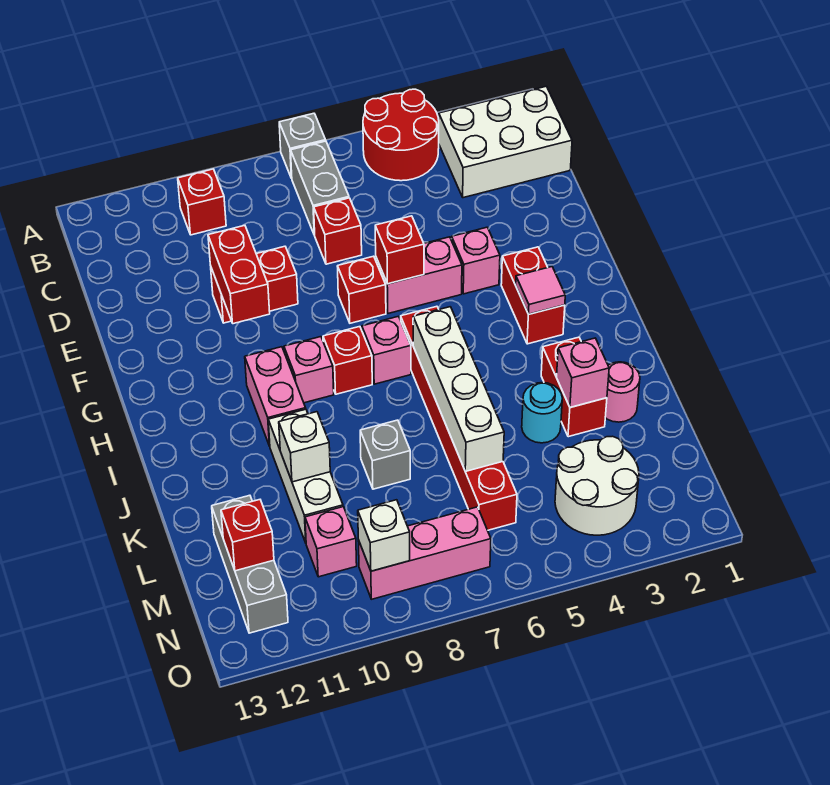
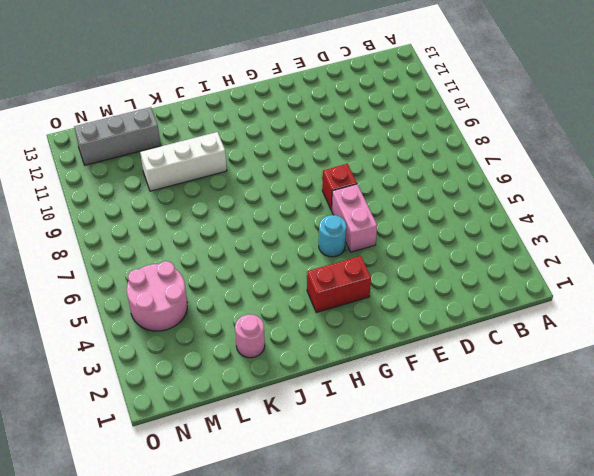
cyan round brick G5 level 1 -> cyan round brick K4 level 1
pink round brick M4:N5 level 1 -> white round brick M3:N4 level 1
none -> red round brick A4:B5 level 1
none -> grey brick A7 level 1
none -> white brick B1:C3 level 1
none -> grey brick B7:C7 level 1

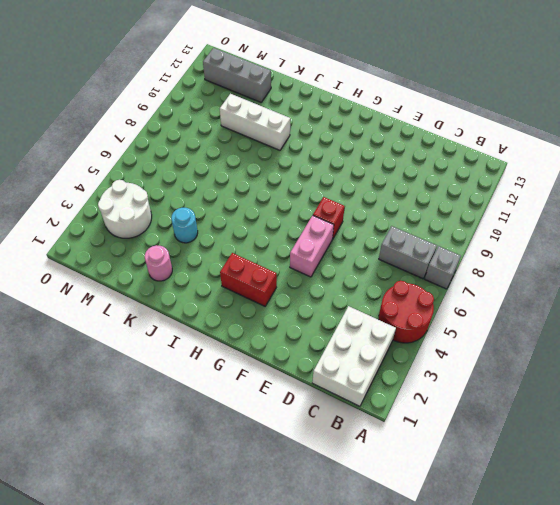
none -> red brick B10 level 1
none -> red brick D7 level 1
none -> red brick E9:E10 level 1
none -> pink brick F4 level 1

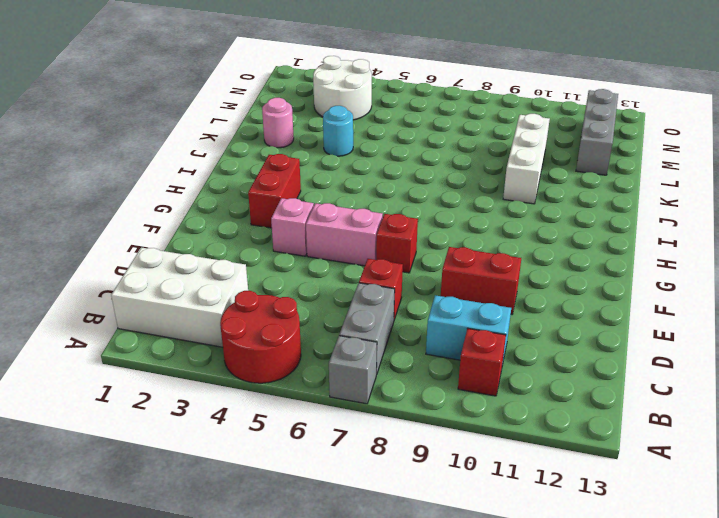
cyan brick C9:C10 level 1 -> none
none -> red brick H6:M6 level 1
none -> pink brick H7 level 1
none -> red brick H8 level 1
none -> pink brick H9 level 1

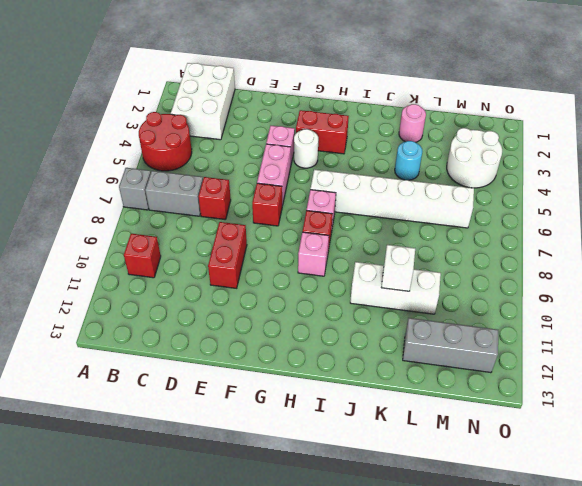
white round brick G4 level 1 -> none
white brick H6:M6 level 1 -> red brick H6:M6 level 1
none -> pink brick H10:I10 level 1
none -> red brick J3:K3 level 1
none -> grey brick K8 level 1
none -> pink brick M10 level 1

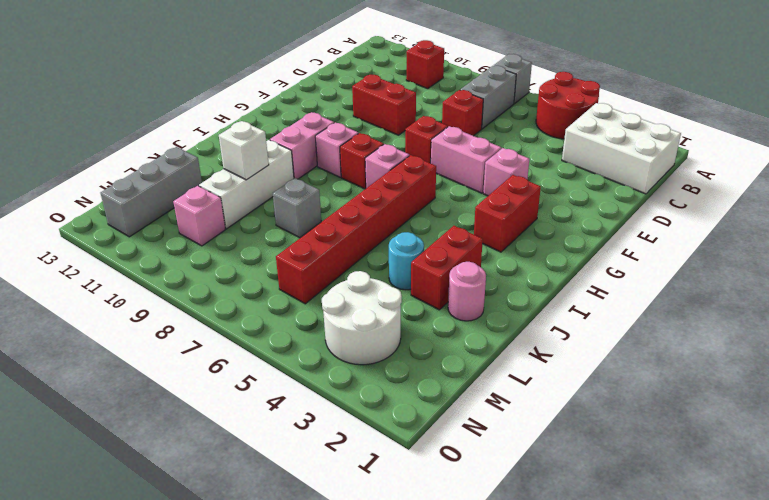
none -> pink brick N7:N9 level 1
none -> red brick E10:F10 level 2
none -> red brick F6 level 2
none -> pink tile H3 level 2

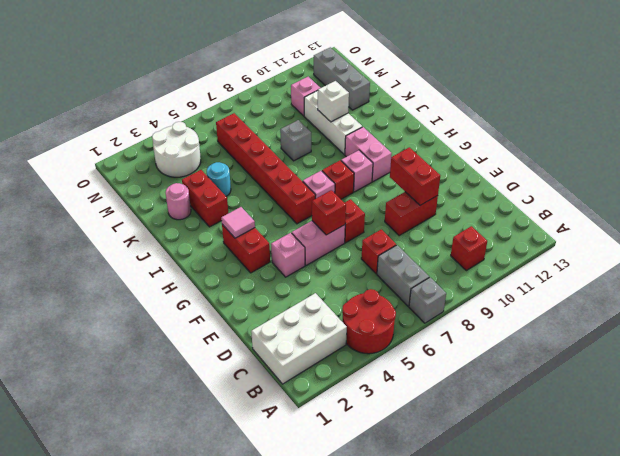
none -> pink brick N7:N9 level 1
none -> white brick I6:L6 level 2
none -> pink brick K3 level 2
none -> red brick M12 level 2

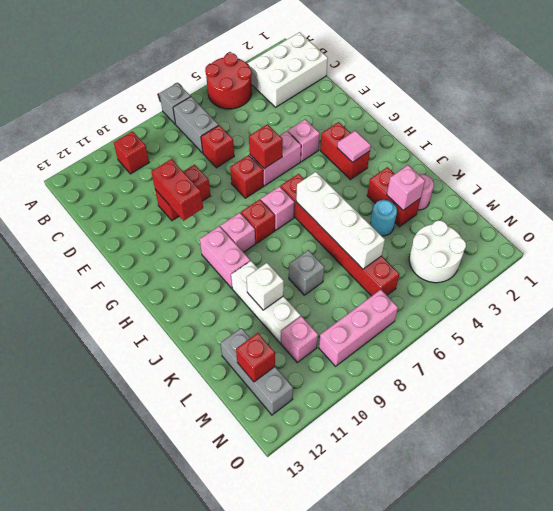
none -> white brick N9 level 2

